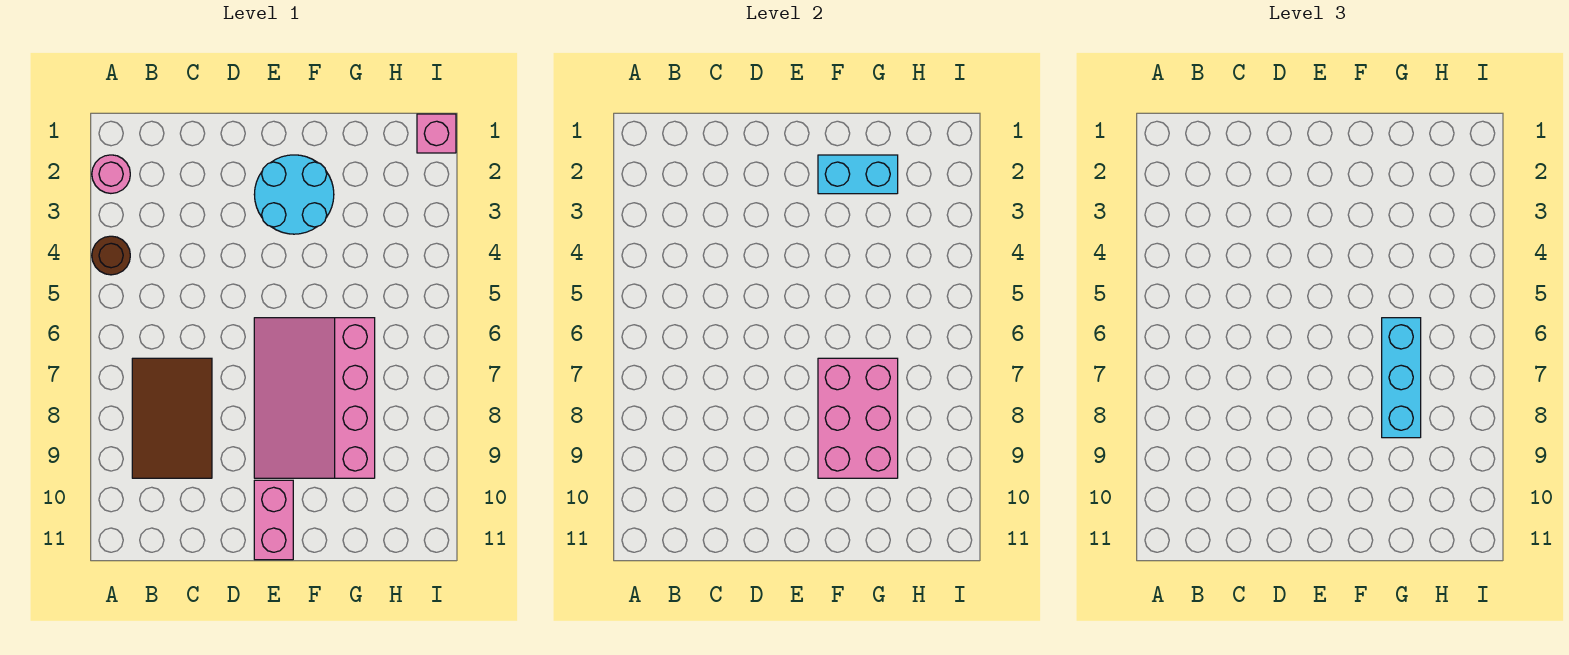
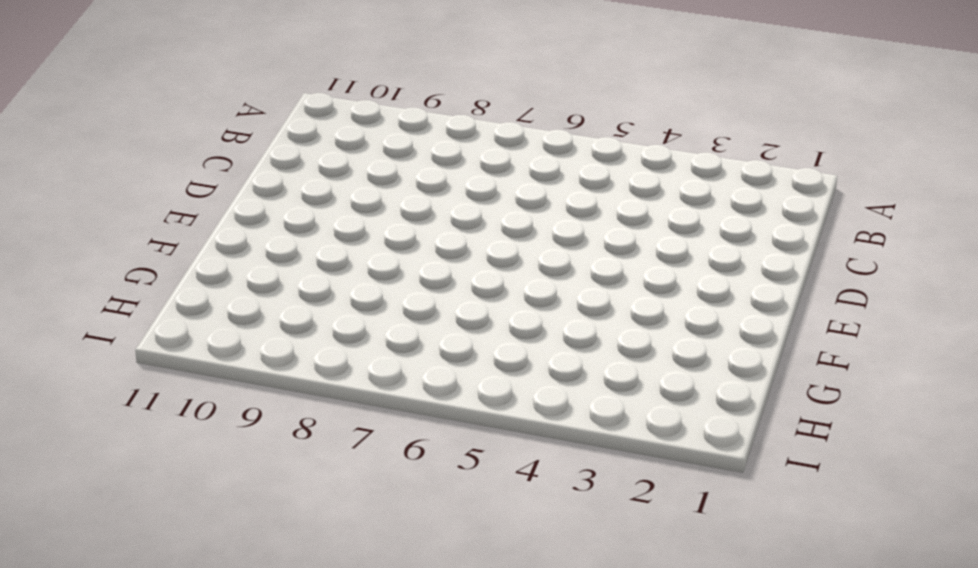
none -> pink round brick A2 level 1
none -> brown round brick A4 level 1

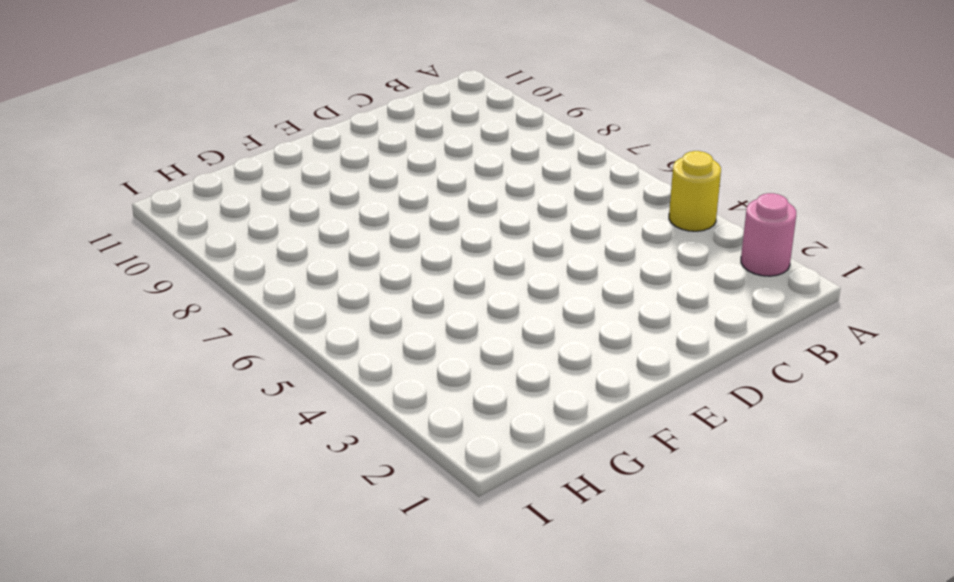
yellow round brick A4 level 1 -> brown round brick A4 level 1
none -> brown tile B7:C9 level 1
none -> cyan round brick E2:F3 level 1

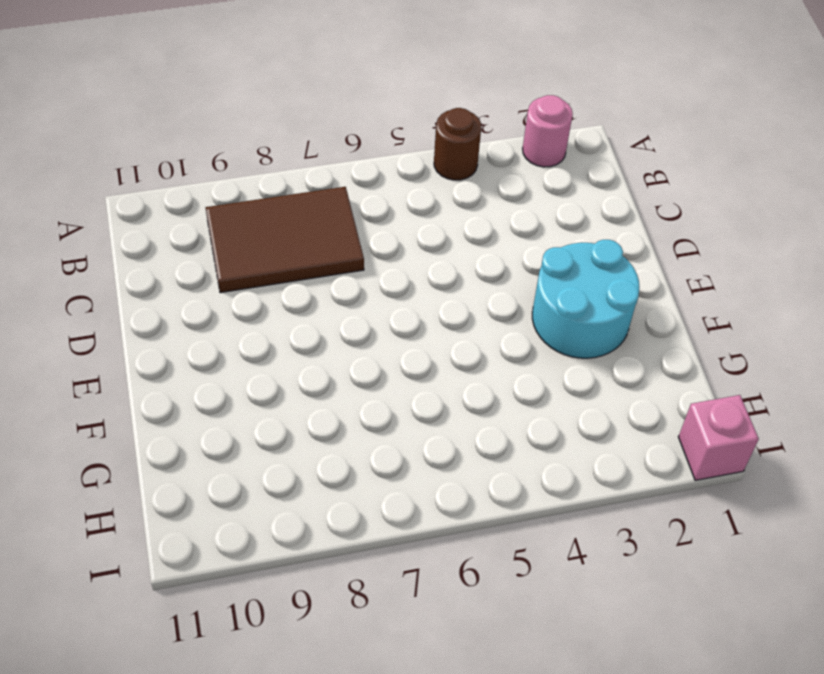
none -> pink slope E6:G9 level 1 top G
none -> pink brick E10:E11 level 1

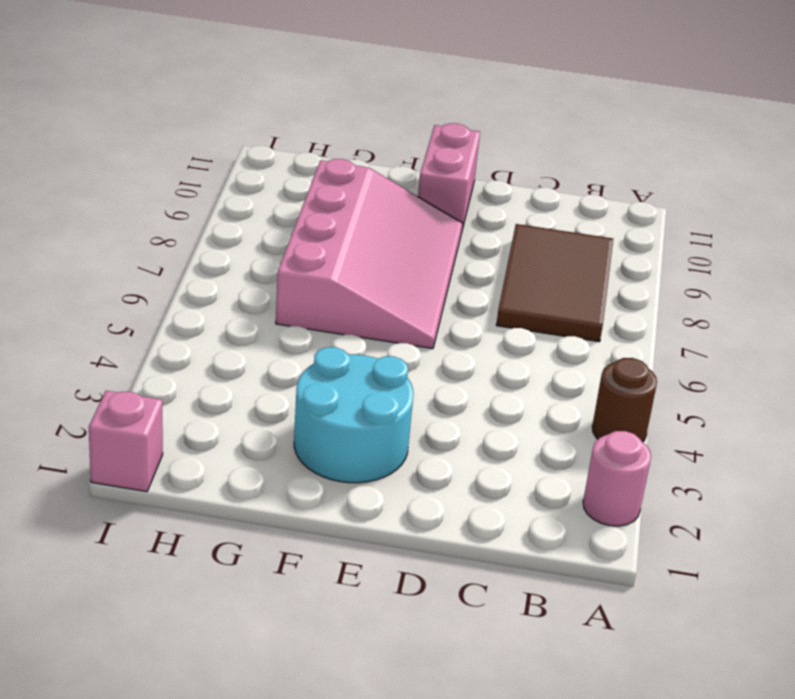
none -> cyan brick F2:G2 level 2
none -> pink brick F7:G9 level 2

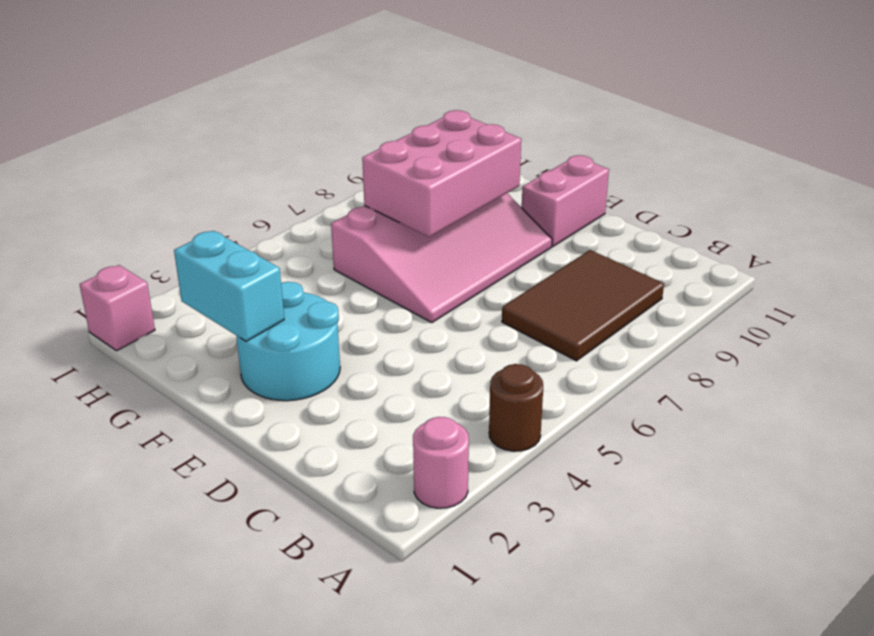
none -> cyan brick G6:G8 level 3

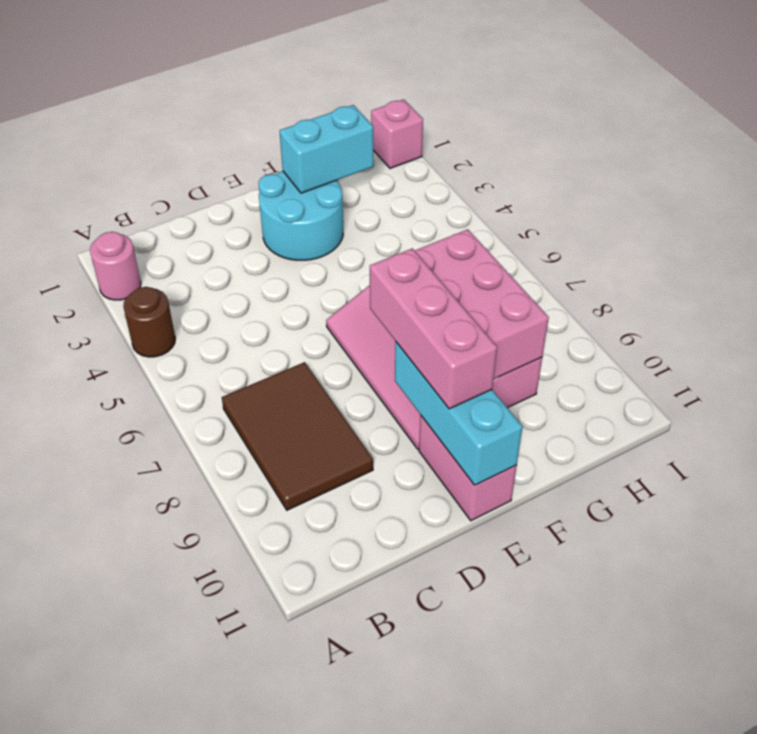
pink brick E8:E10 level 3 -> none
cyan brick E9:E11 level 2 -> cyan brick G6:G8 level 3

